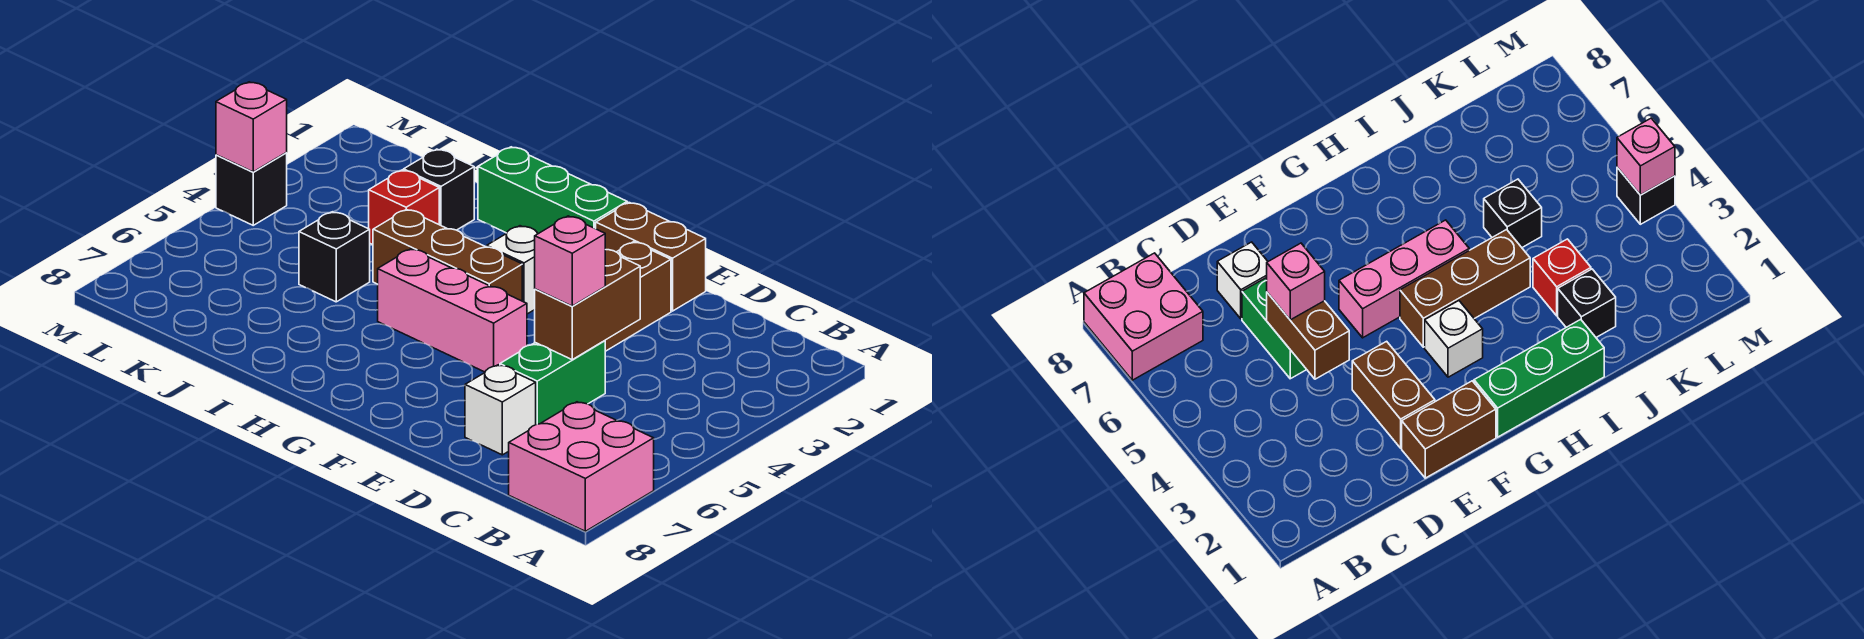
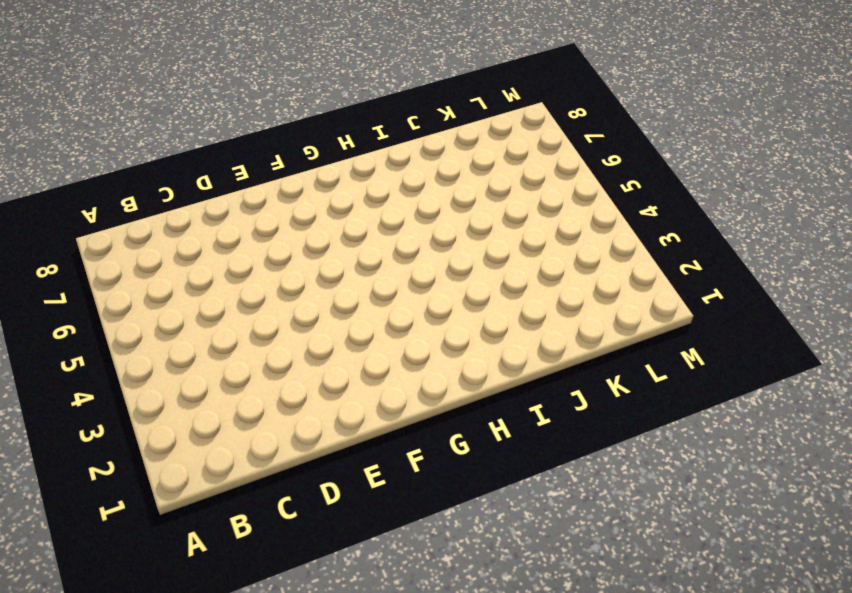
none -> pink brick A7:B8 level 1
none -> green brick D5:D6 level 1
none -> white brick D7 level 1

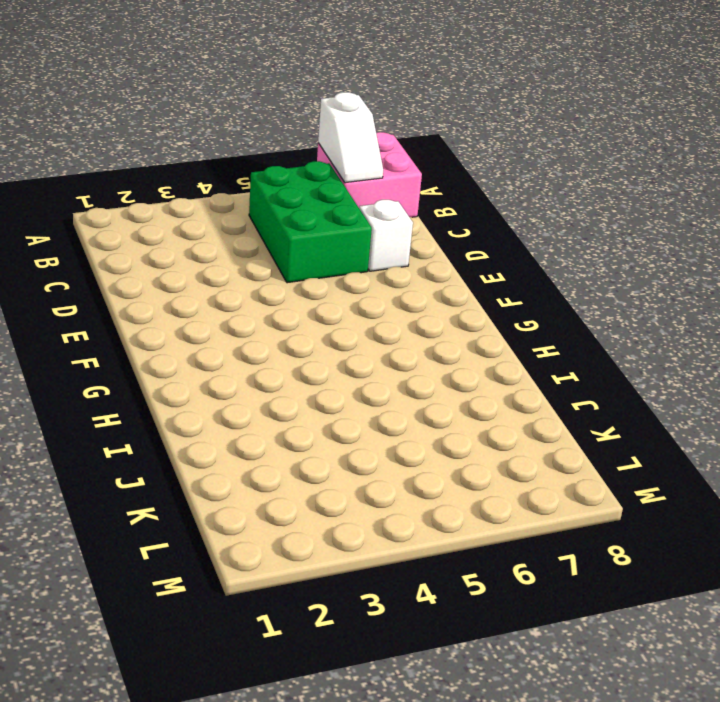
white slope A7:B7 level 2 top A -> none
green brick B5:D6 level 1 -> green brick D5:D6 level 1
none -> brown brick E1:F1 level 1
none -> brown brick E2:E3 level 1
none -> pink brick F5:H5 level 1

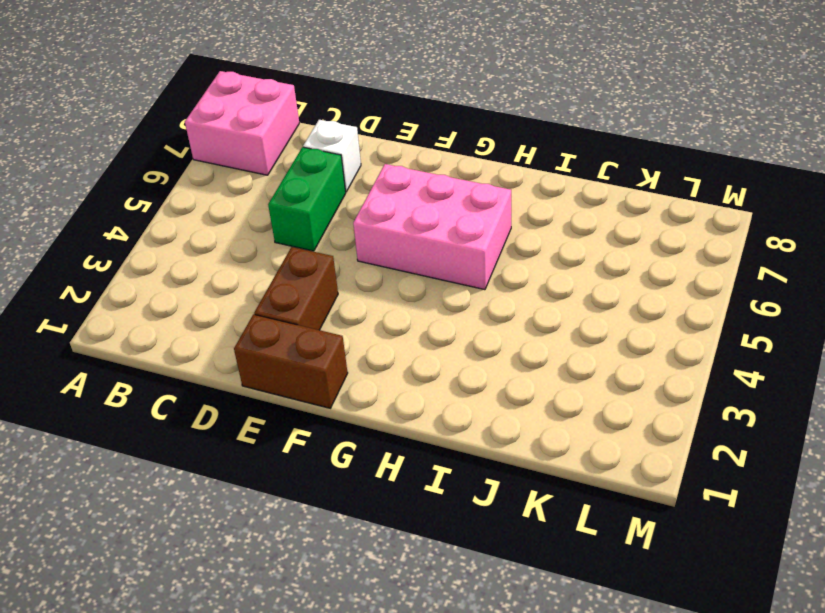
pink brick F5:H6 level 1 -> pink brick F5:H5 level 1
none -> green brick G1:I1 level 1
none -> white brick G3 level 1
none -> brown brick G4:I4 level 1

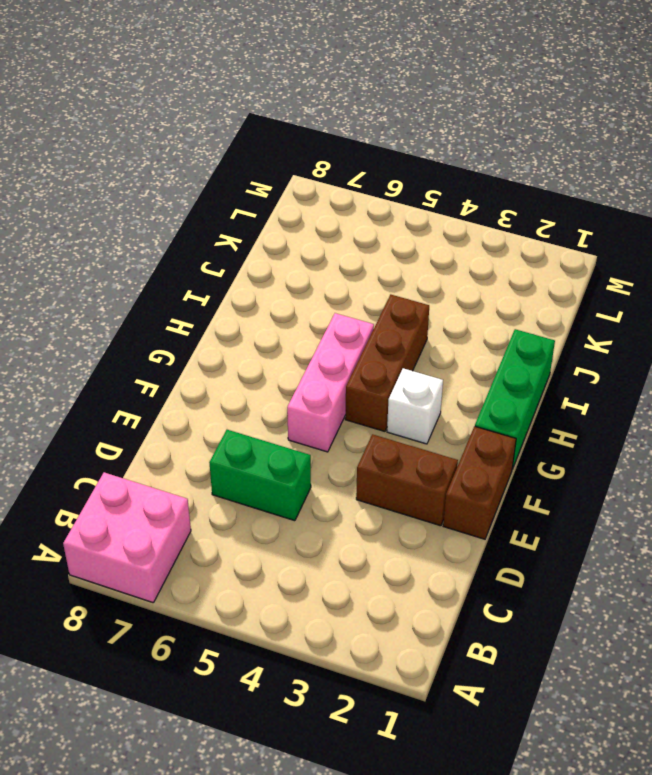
none -> white brick D7 level 1
none -> black brick J2 level 1
none -> red brick J3 level 1

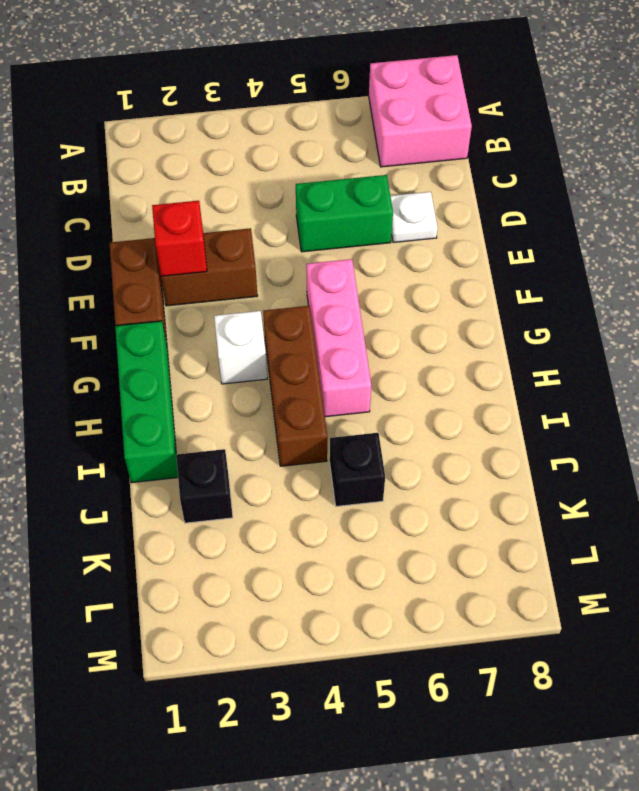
white plate D7 level 1 -> white brick D7 level 1
red brick E2 level 2 -> red brick J3 level 1
none -> black brick M4 level 1
none -> brown brick D4:D5 level 2
none -> pink brick M4 level 2

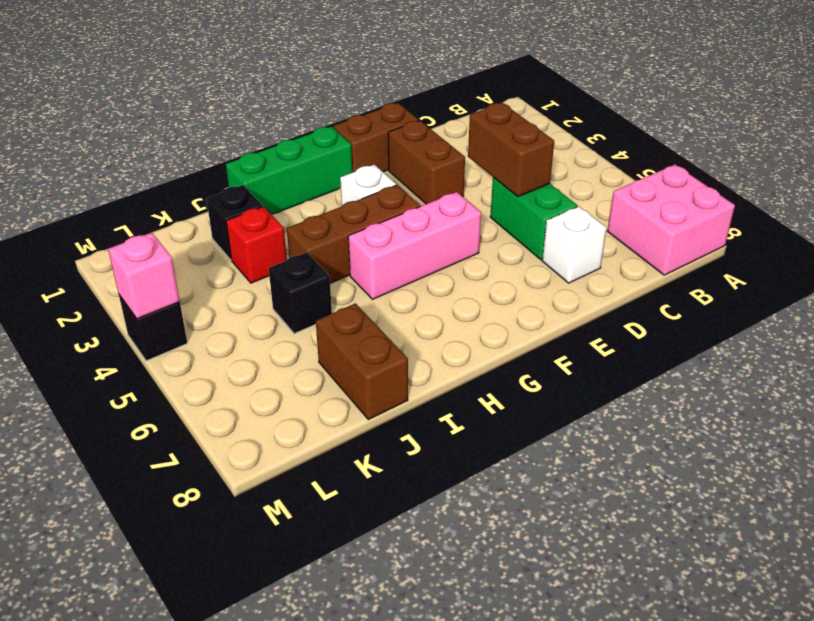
brown brick J7:J8 level 1 -> none
none -> pink brick D5 level 3

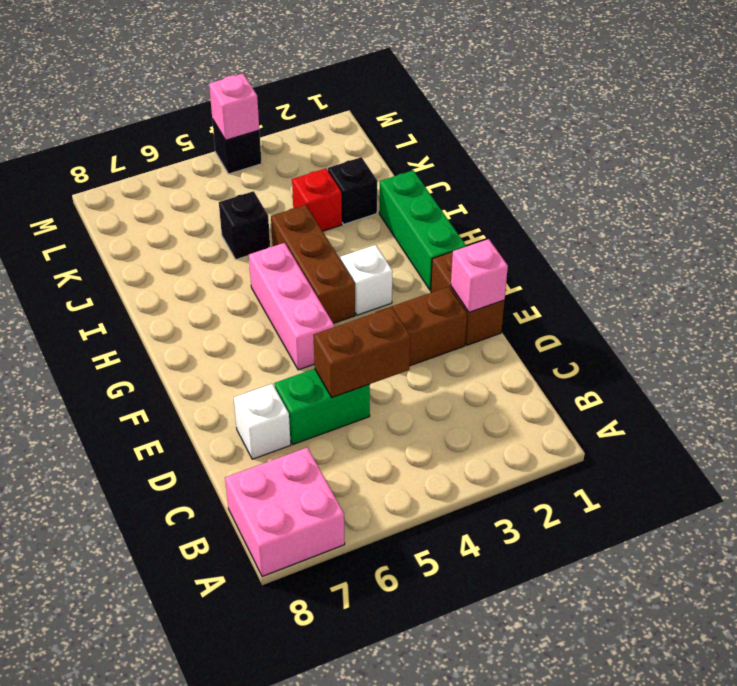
pink brick E1 level 2 -> pink brick D5 level 3

